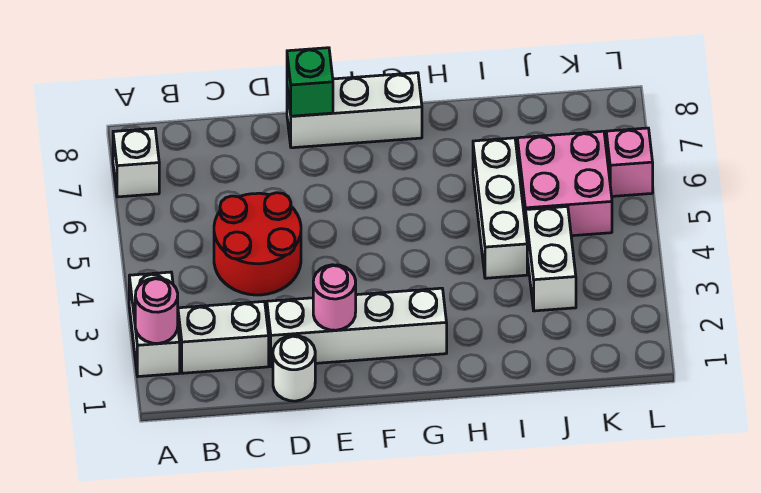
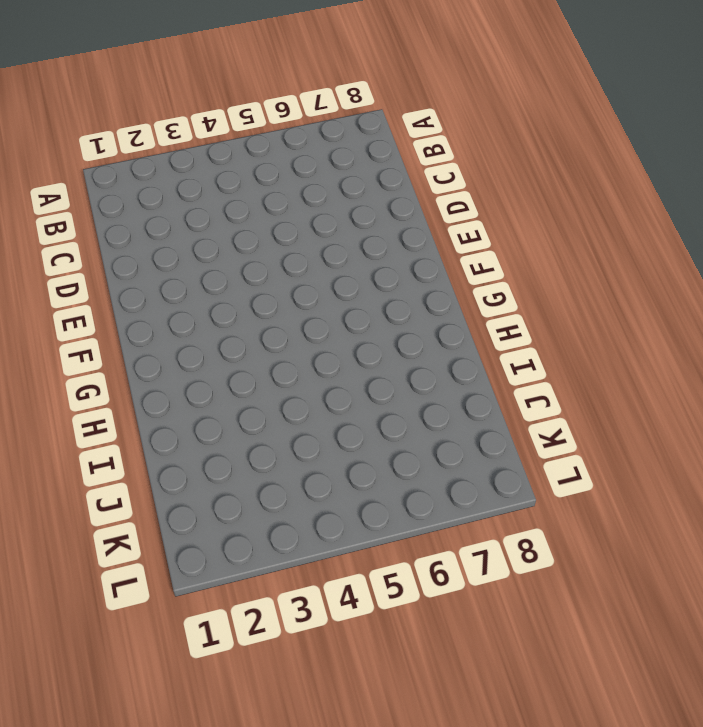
none -> white brick A2:A3 level 1
none -> white brick A7 level 1
none -> white brick B2:C2 level 1

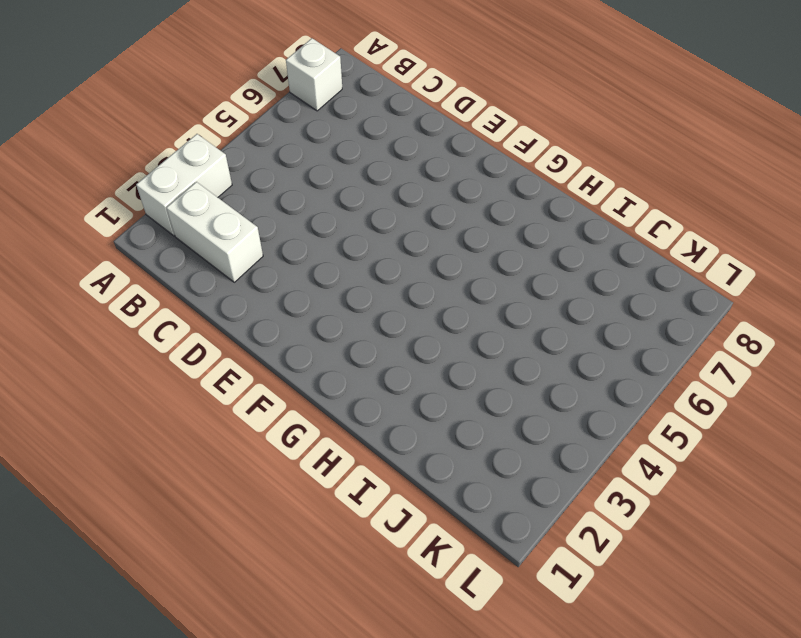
none -> red round brick C4:D5 level 1
none -> white round brick D1 level 1
none -> white brick D2:G2 level 1

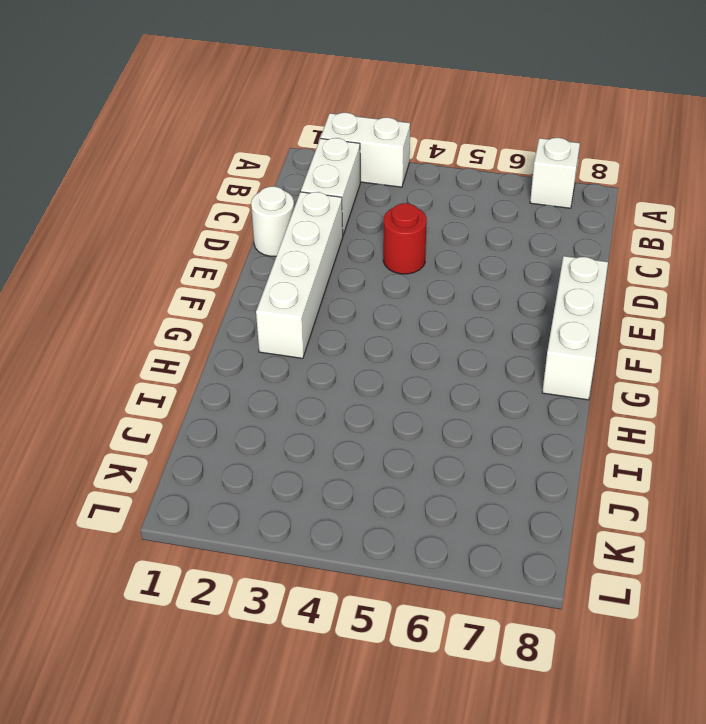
red round brick D4 level 1 -> red round brick C4:D5 level 1
none -> white brick I4:I6 level 1
none -> white brick J3:J4 level 1
none -> pink brick J5:K6 level 1

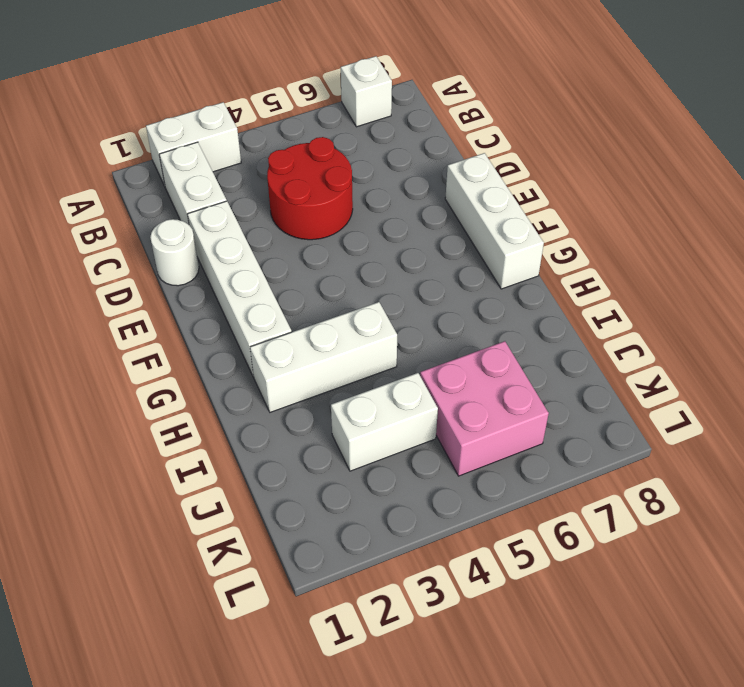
white brick H2:H4 level 1 -> white brick I4:I6 level 1
none -> pink brick L6 level 1
none -> pink round brick A2 level 2
none -> pink round brick E2 level 2

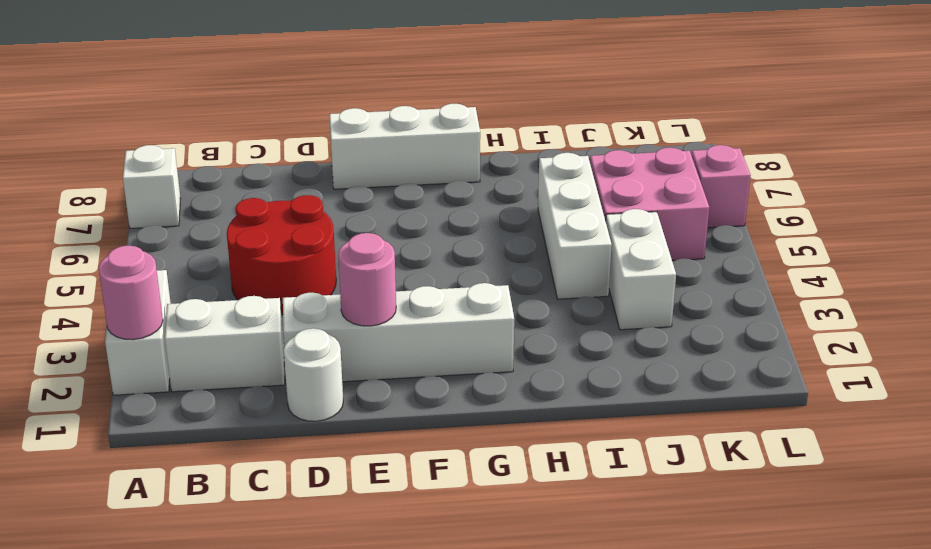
none -> green brick E8 level 2

